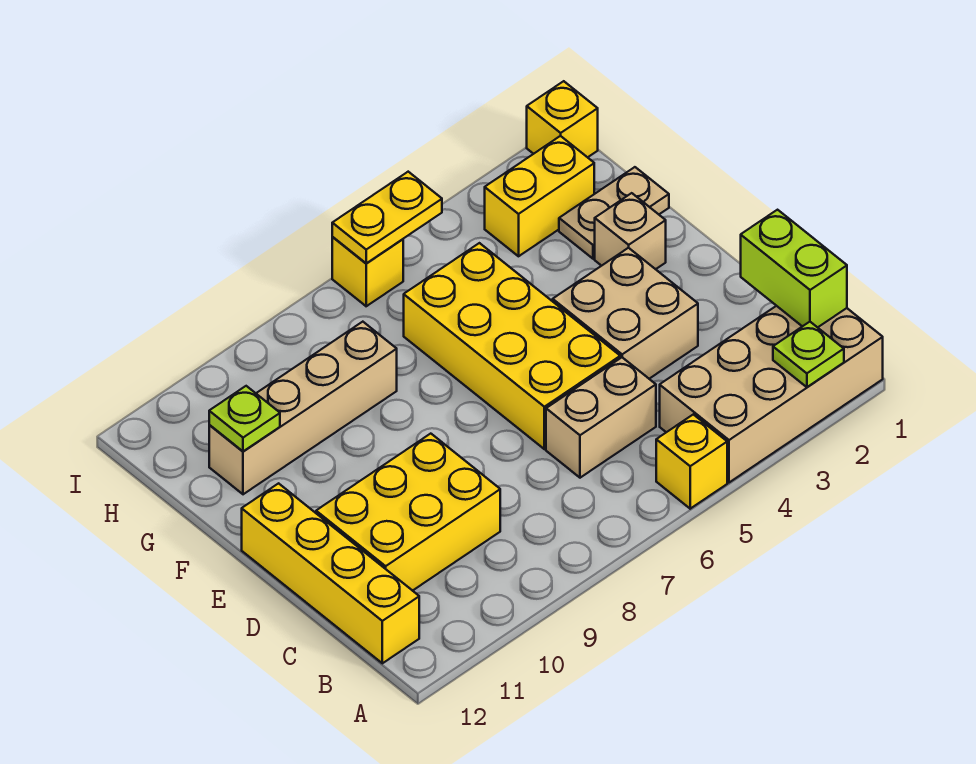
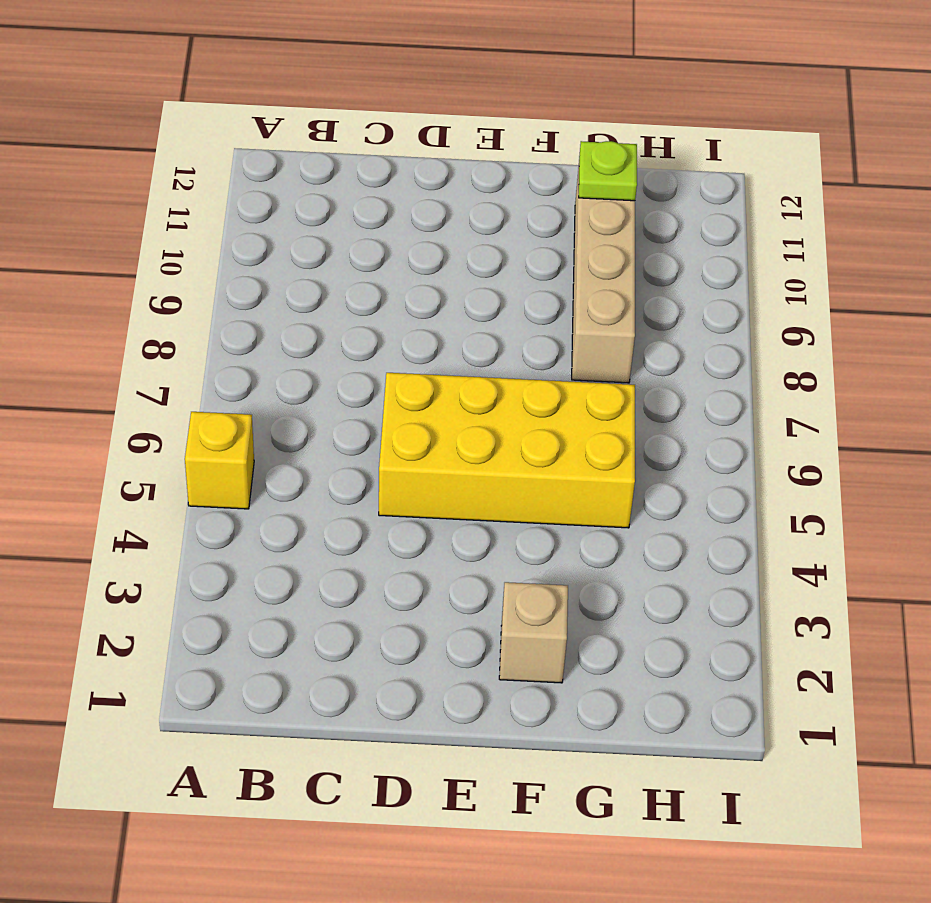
none -> tan brick A1:B4 level 1
none -> yellow brick B12:E12 level 1
none -> tan brick C5:C6 level 1

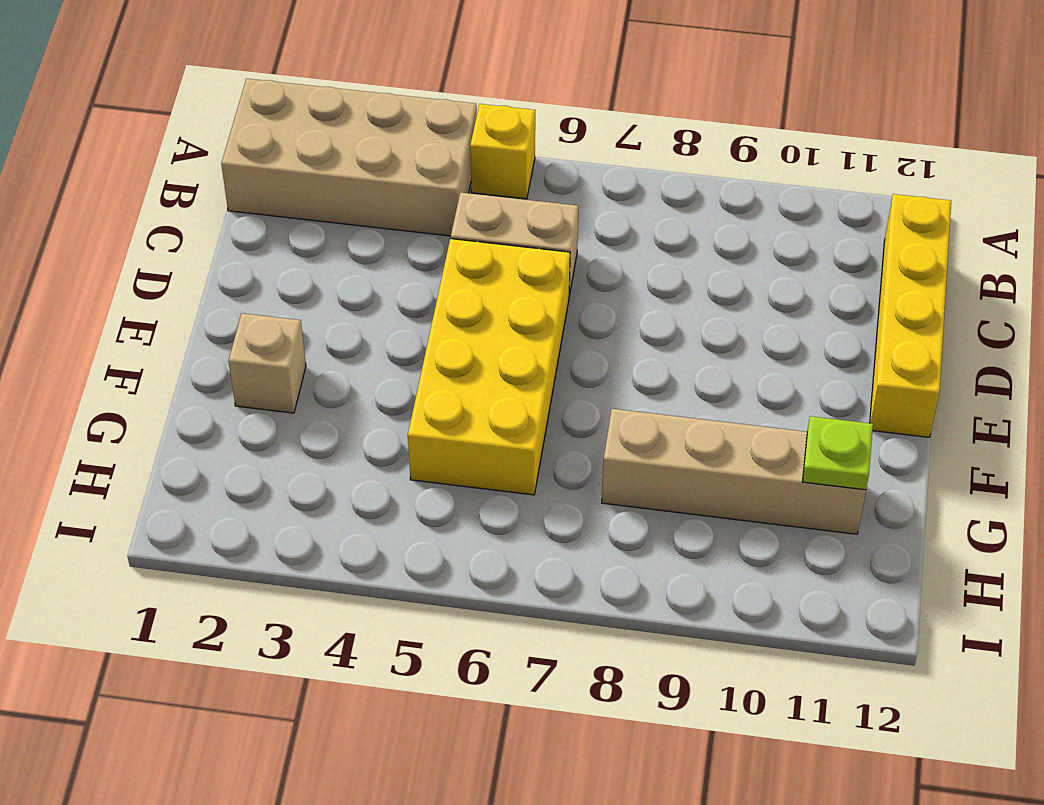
none -> yellow brick C9:D11 level 1
none -> tan brick D3:E4 level 1
none -> tan plate G1:G2 level 1

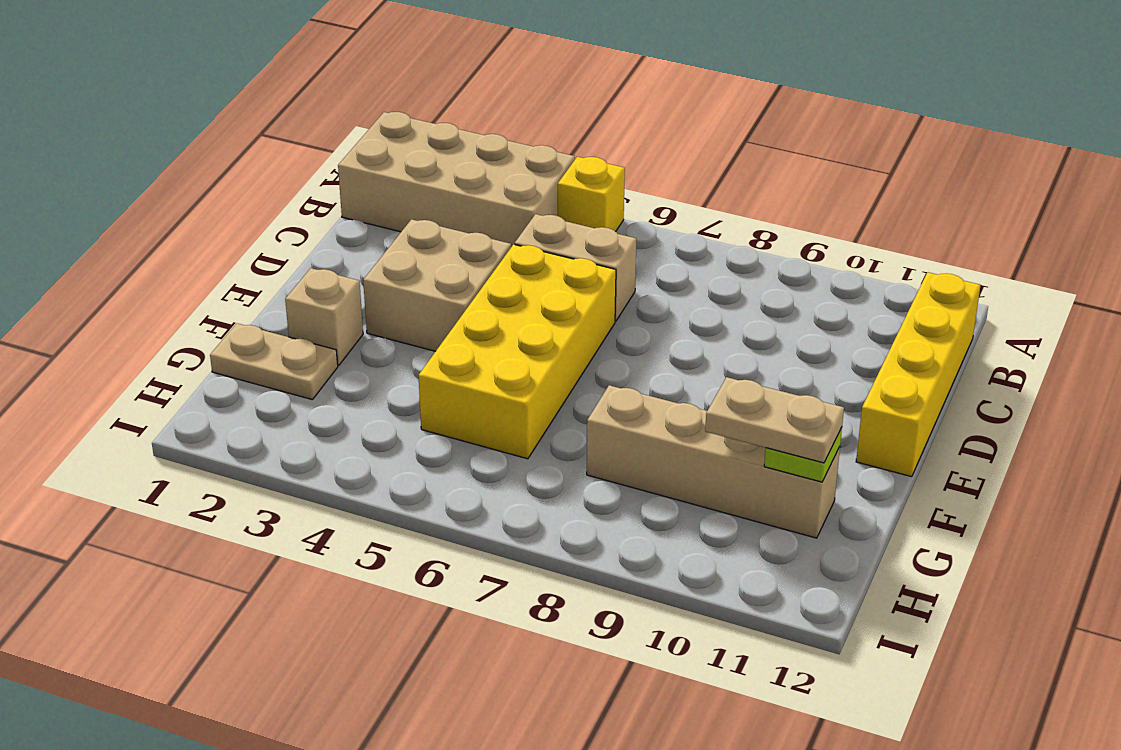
tan plate G10:G11 level 3 -> none
none -> yellow brick C9:D11 level 1
none -> yellow brick H2:H3 level 1
none -> yellow brick I1 level 1

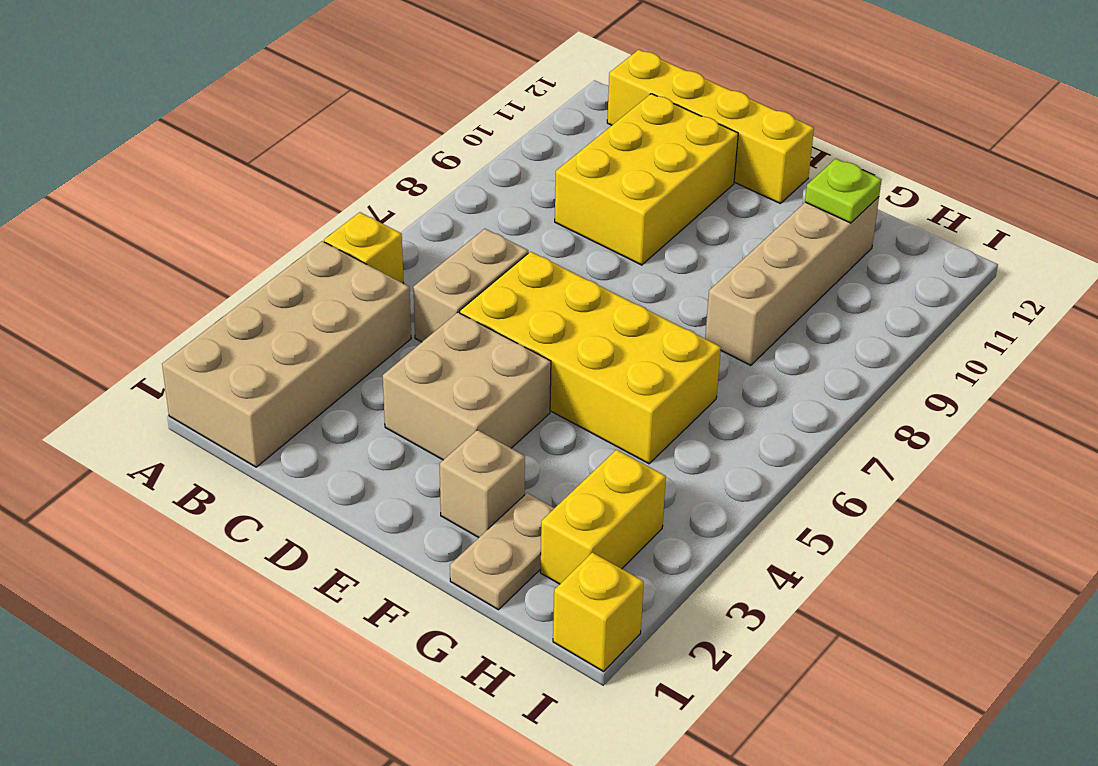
none -> yellow brick I6 level 1
none -> lime plate A2 level 2
none -> lime brick B1:C1 level 2

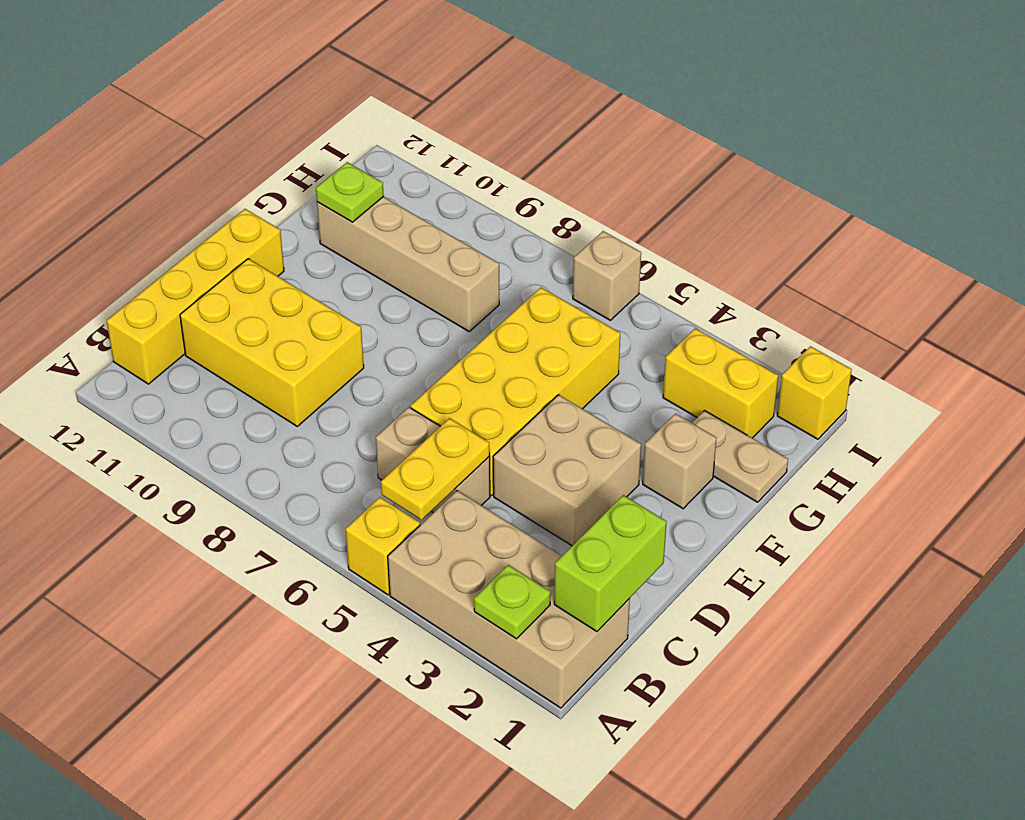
yellow plate B5:C5 level 2 -> yellow plate I5:I6 level 2
tan brick I6 level 1 -> yellow brick I6 level 1

